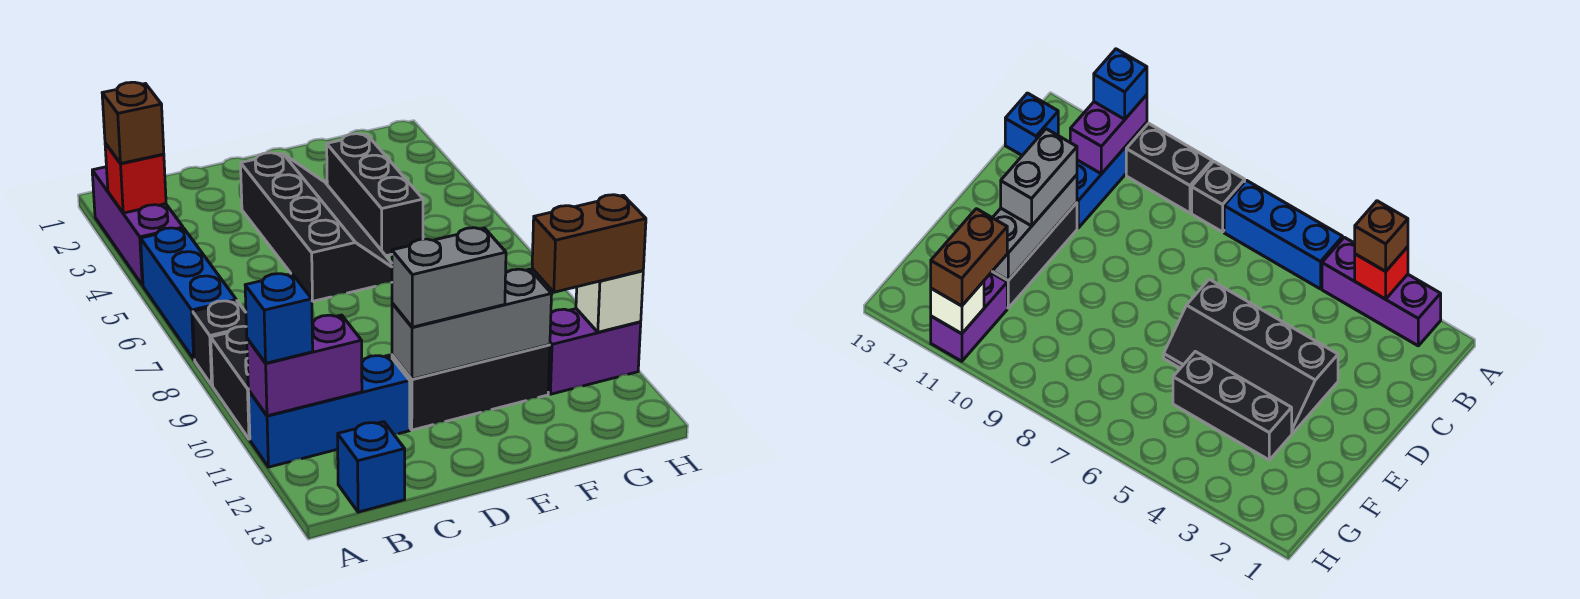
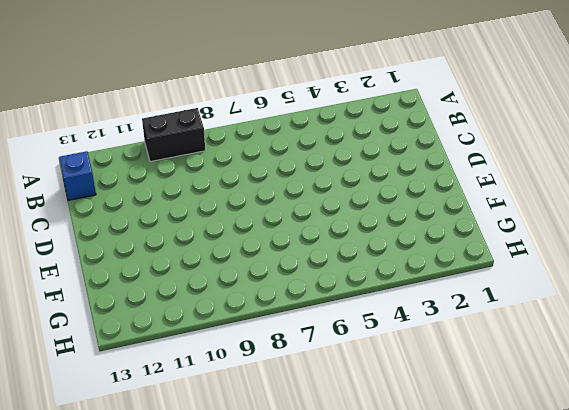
none -> purple brick A2:A4 level 1
none -> blue brick A5:A7 level 1
none -> black brick A8 level 1

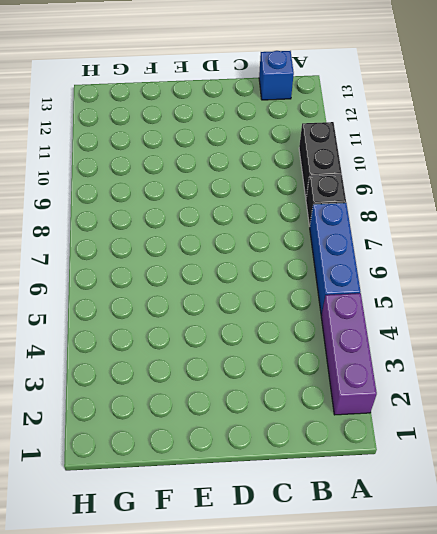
none -> blue brick A11:C11 level 1
none -> black slope D3:E6 level 1 top D
none -> black brick D11:F11 level 1

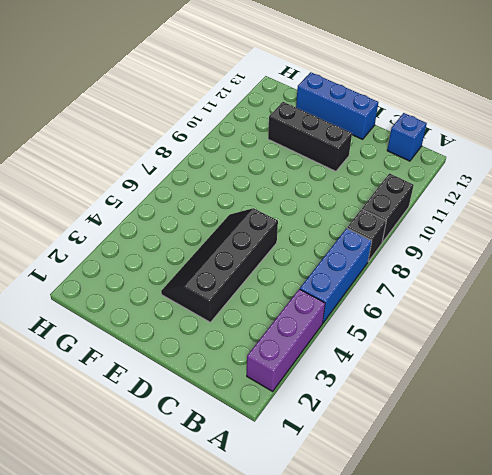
blue brick D13:F13 level 1 -> blue brick A11:C11 level 1
none -> black brick F3:F5 level 1
none -> purple brick G11:H11 level 1
none -> red brick A3 level 2

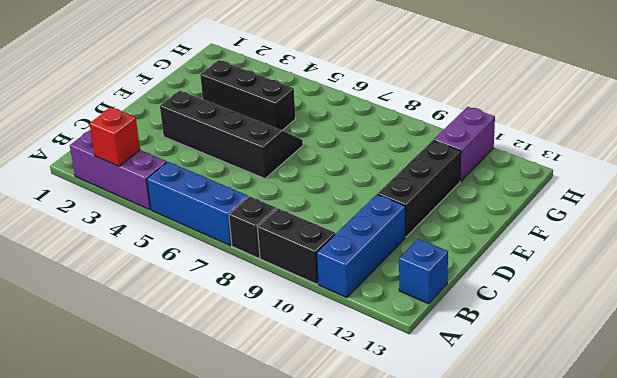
none -> purple brick A11:B11 level 2
none -> grey brick D11:F11 level 2
none -> white brick H11 level 2

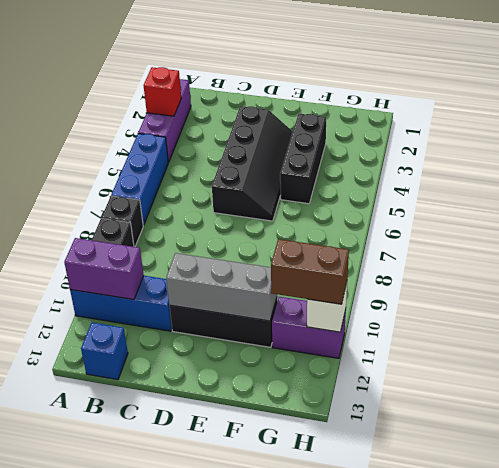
none -> brown brick A3 level 3
none -> blue brick A11 level 3
none -> grey brick D11:E11 level 3

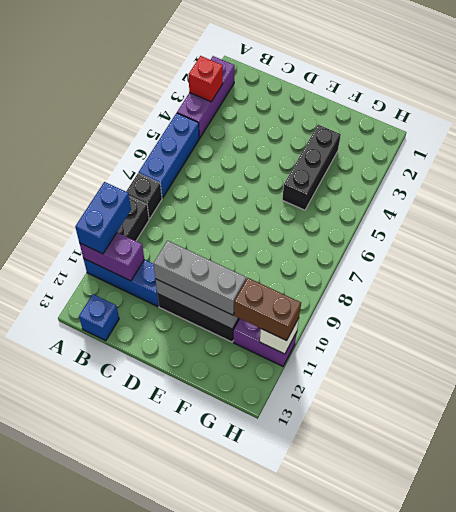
blue brick A10:A11 level 3 -> blue brick A11 level 3
grey brick D11:F11 level 3 -> grey brick D11:E11 level 3
none -> black slope D3:E6 level 1 top D
none -> brown brick A3 level 3

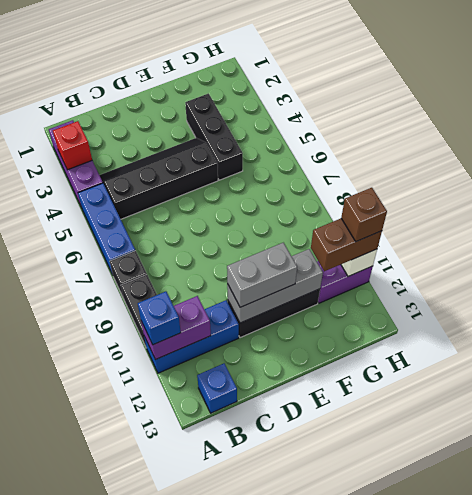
black slope B4:E5 level 1 top 5 -> black slope D3:E6 level 1 top D
brown brick H11 level 4 -> brown brick A3 level 3

